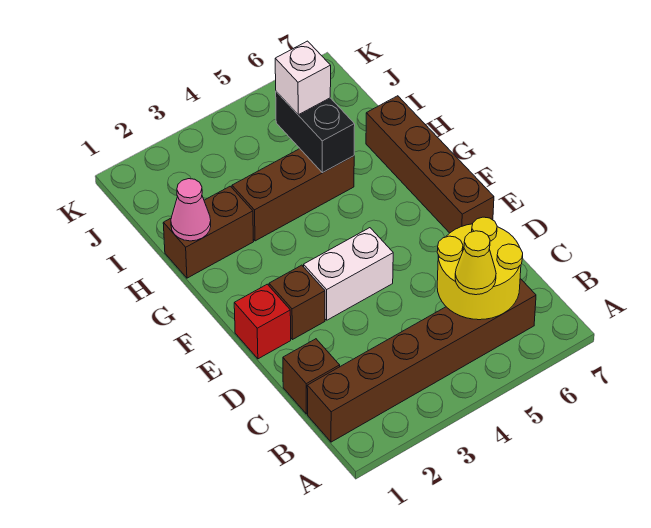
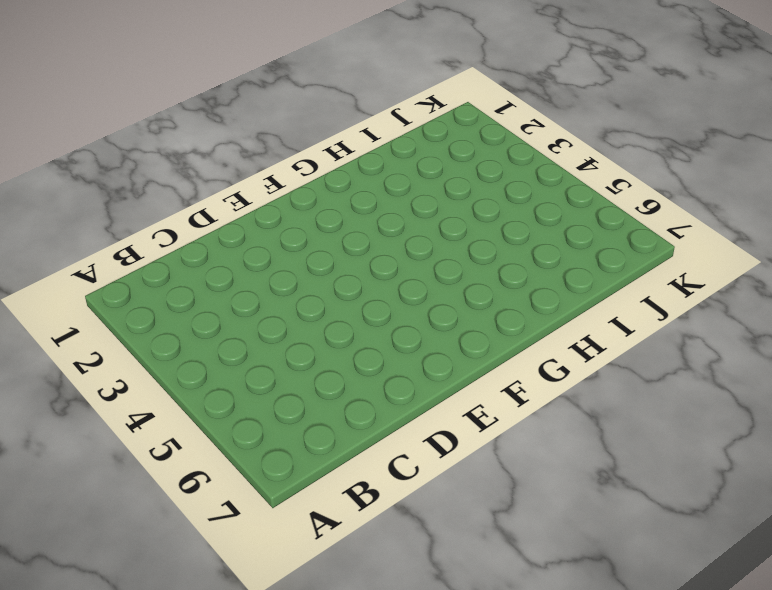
none -> brown brick B1:B6 level 1
none -> brown brick C1 level 1
none -> red brick E1 level 1

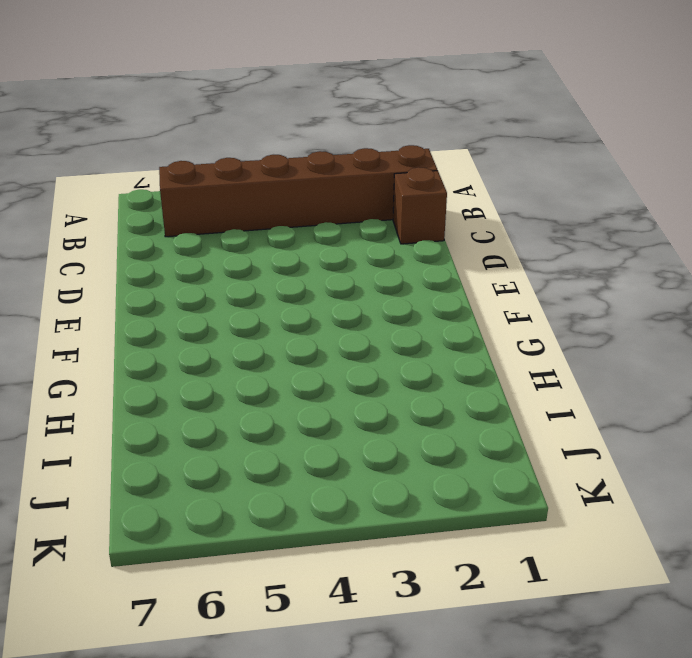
none -> red brick E1 level 1
none -> brown brick E2 level 1
none -> white brick E3:E4 level 1

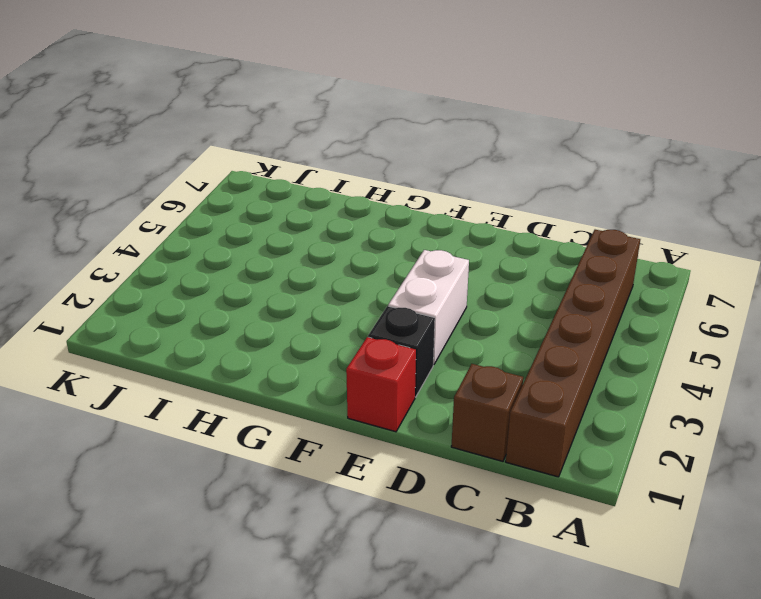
black brick E2 level 1 -> brown brick E2 level 1
none -> brown brick E7:H7 level 1
none -> brown brick H1:H2 level 1
none -> brown brick H3:H5 level 1

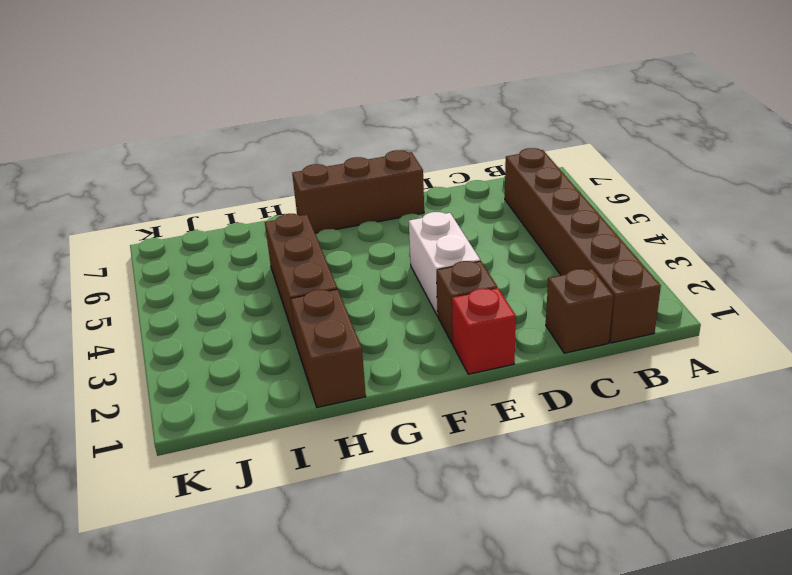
brown brick E7:G7 level 1 -> brown brick E7:H7 level 1
none -> yellow round brick B5:C6 level 2
none -> pink cone H1 level 2
none -> black brick H5:I5 level 2

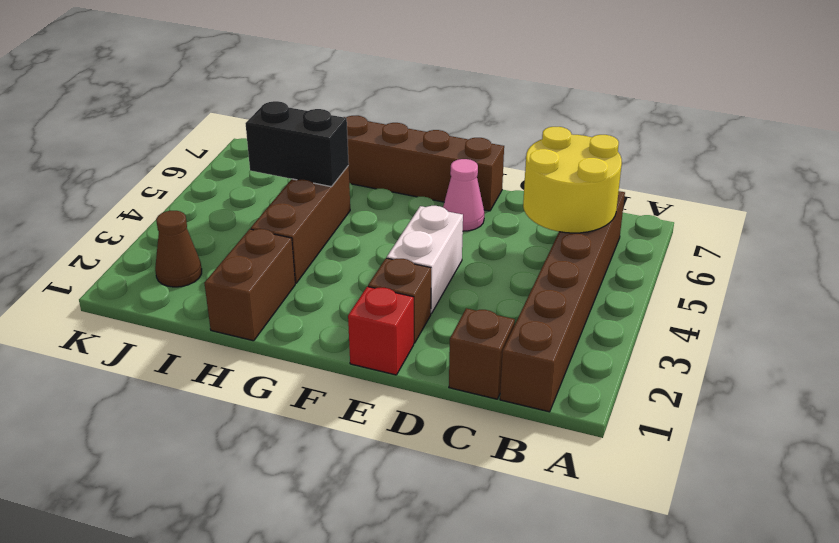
pink cone E6 level 1 -> pink cone H1 level 2
brown cone J2 level 1 -> none
none -> yellow cone B5 level 3
none -> white brick I5 level 3

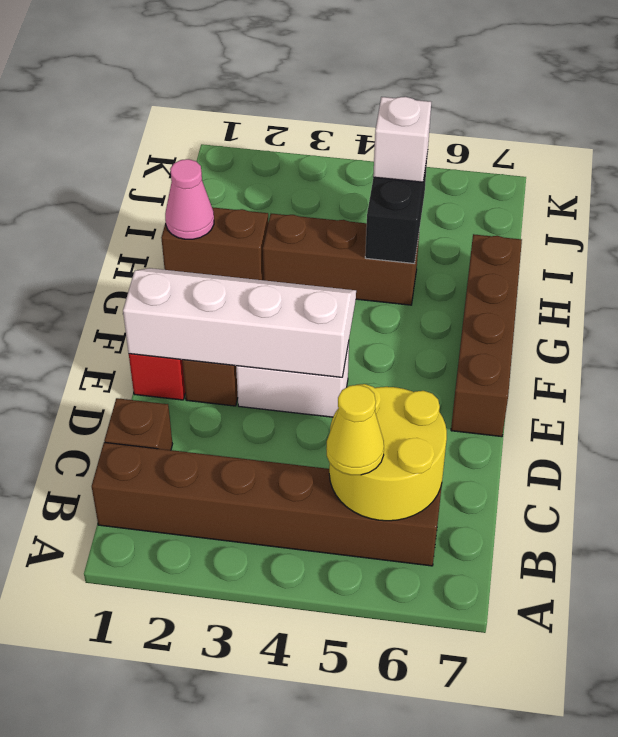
white slope E1:F4 level 2 top E -> none

